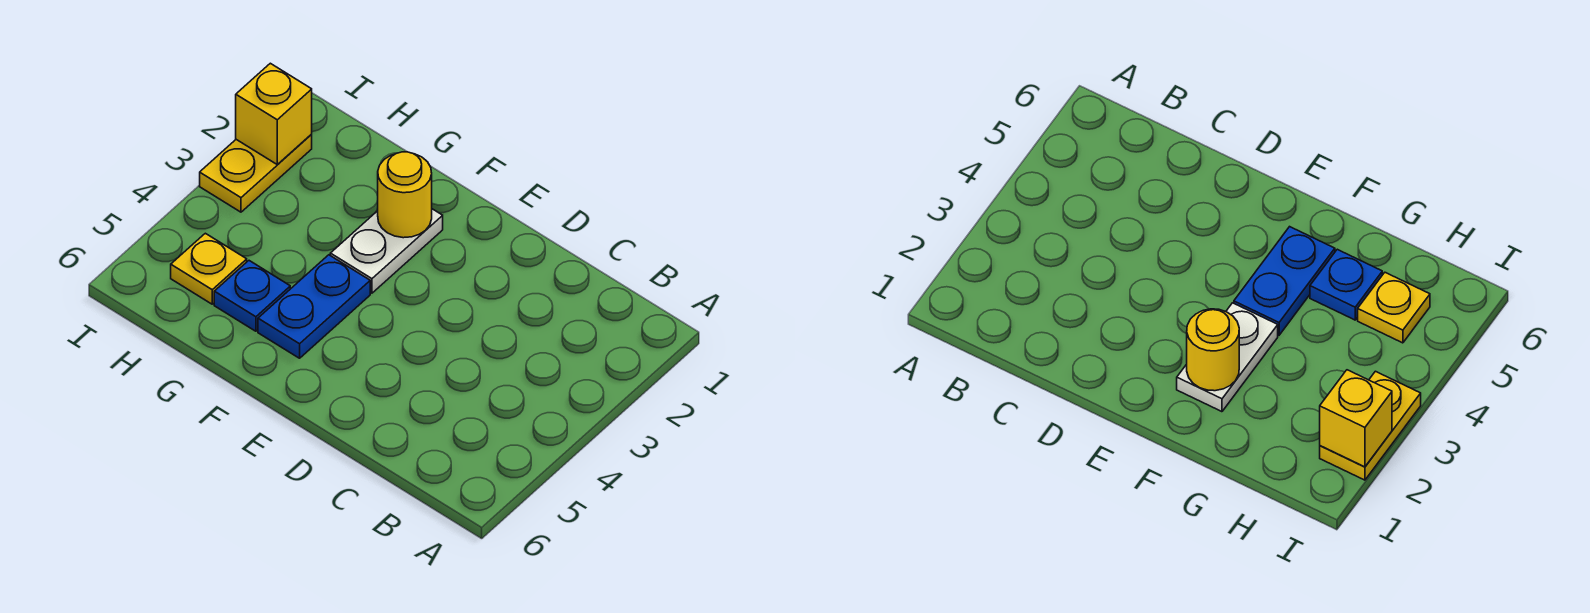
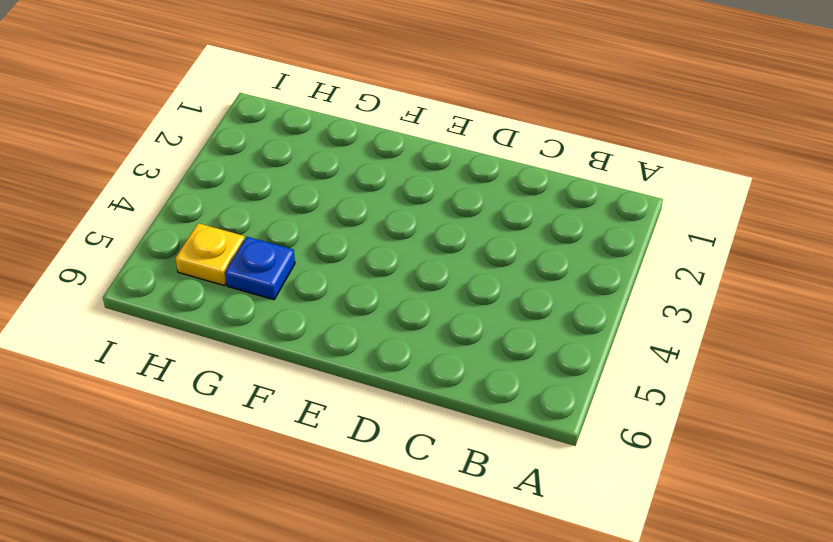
none -> white plate F2:F3 level 1
none -> blue plate F4:F5 level 1

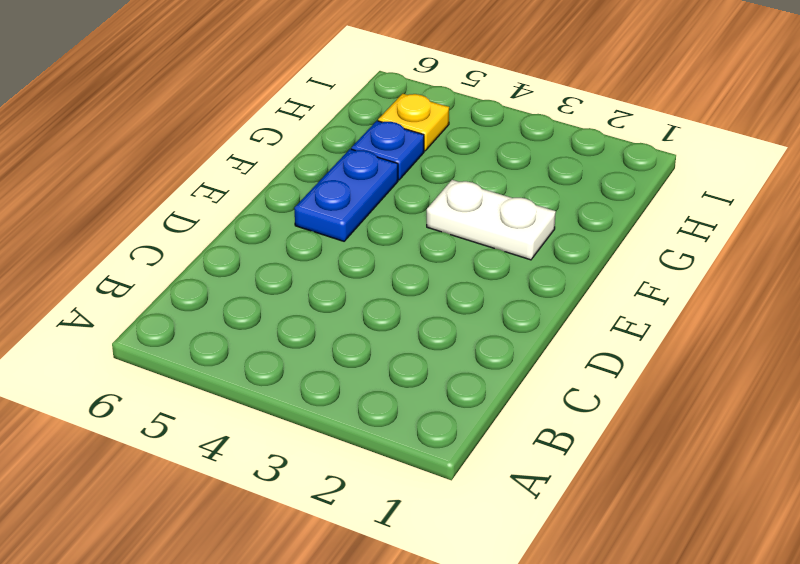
blue plate E5:F5 level 1 -> blue plate F4:F5 level 1
none -> yellow plate I2:I3 level 1
none -> yellow round brick F2 level 2

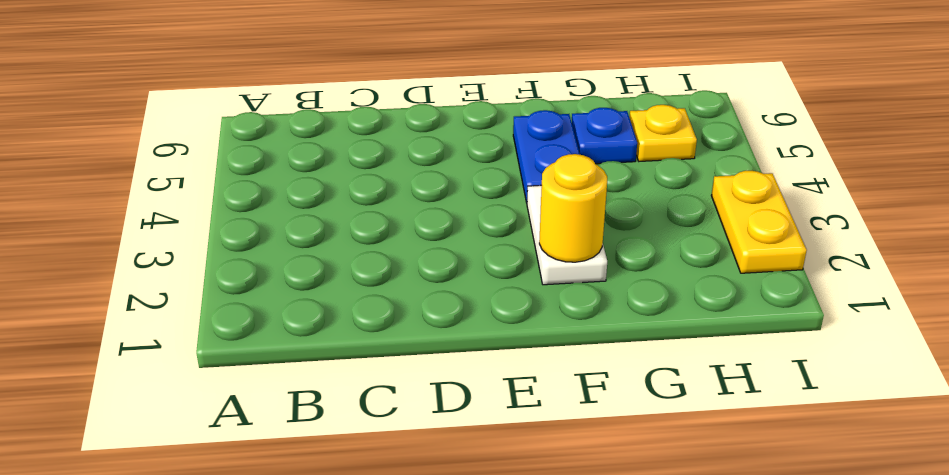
none -> yellow brick I2 level 2

